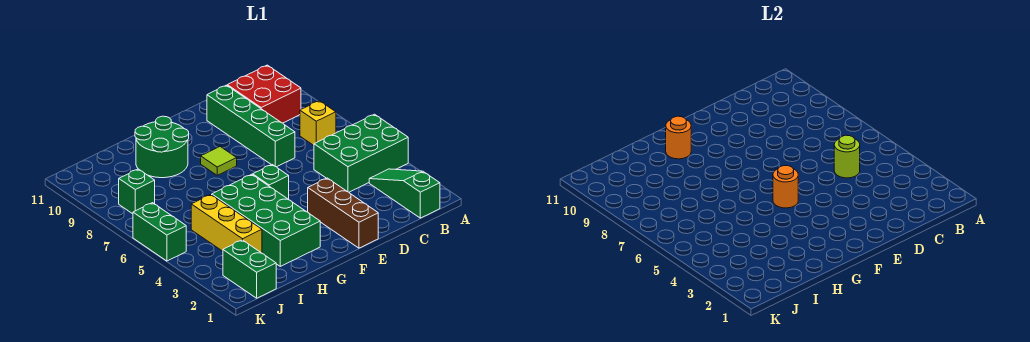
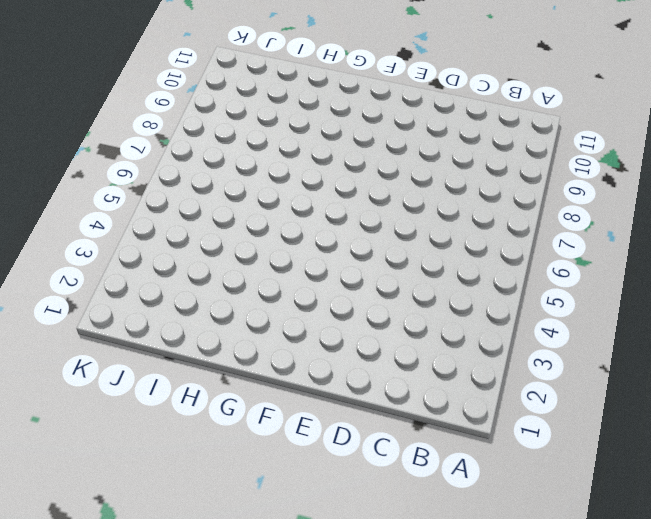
none -> green brick A4:C5 level 1
none -> green slope B1:B3 level 1 top 1
none -> yellow brick B7 level 1

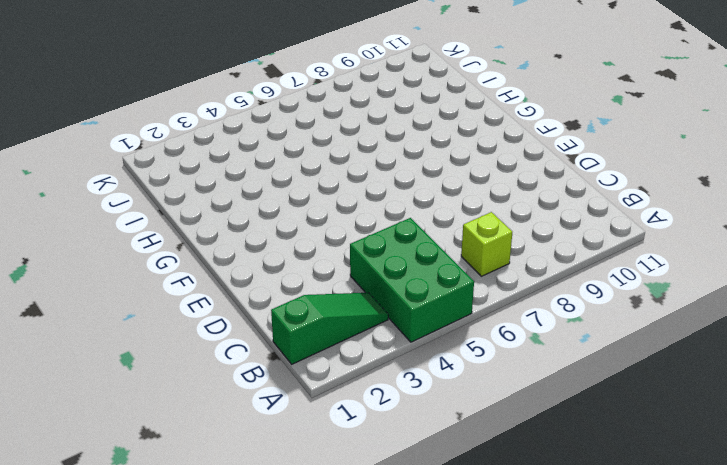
lime brick B7 level 1 -> yellow brick B7 level 1
none -> red brick B9:C10 level 1
none -> green brick D7:D10 level 1
none -> brown brick E1:E3 level 1

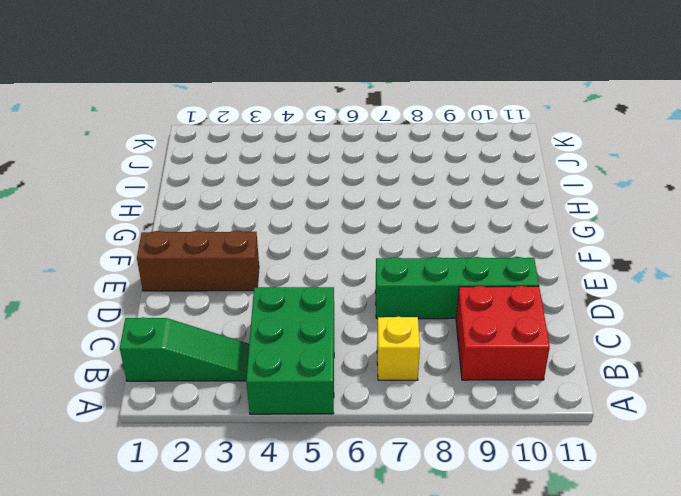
none -> green brick F5 level 1
none -> lime tile F8 level 1
none -> green brick G2:H5 level 1

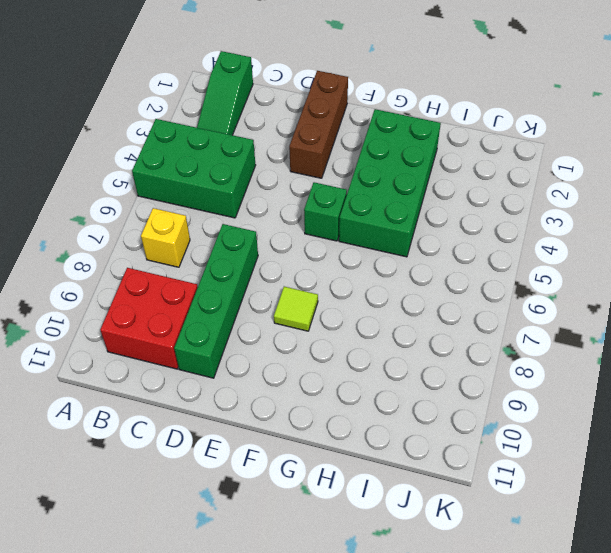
none -> green round brick G9:H10 level 1
none -> yellow brick I3:I5 level 1
none -> green brick J1:J2 level 1

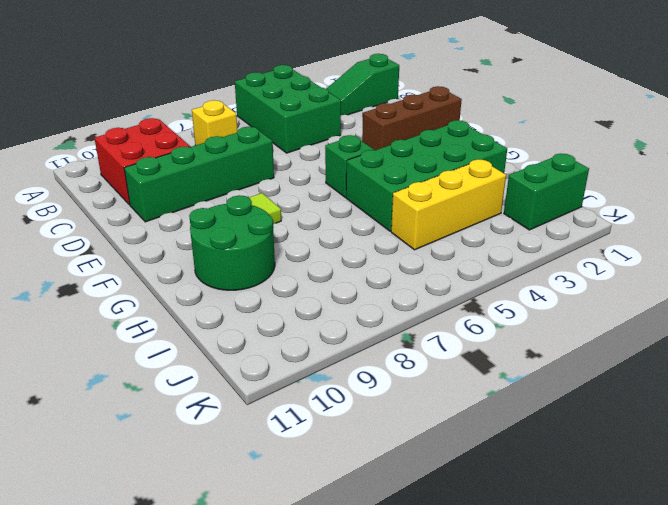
none -> green brick J8 level 1
none -> green brick K5:K6 level 1
none -> lime round brick C5 level 2

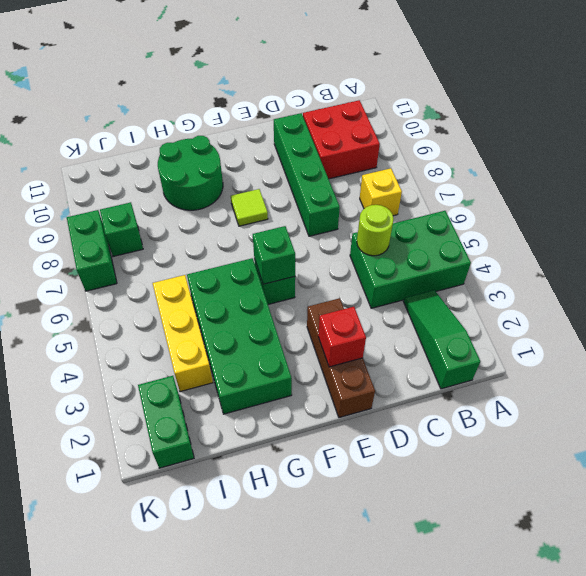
red brick E2 level 2 -> none
green brick F5 level 2 -> orange round brick F5 level 2
green brick K7:K8 level 1 -> green brick K5:K6 level 1
none -> orange round brick G10 level 2

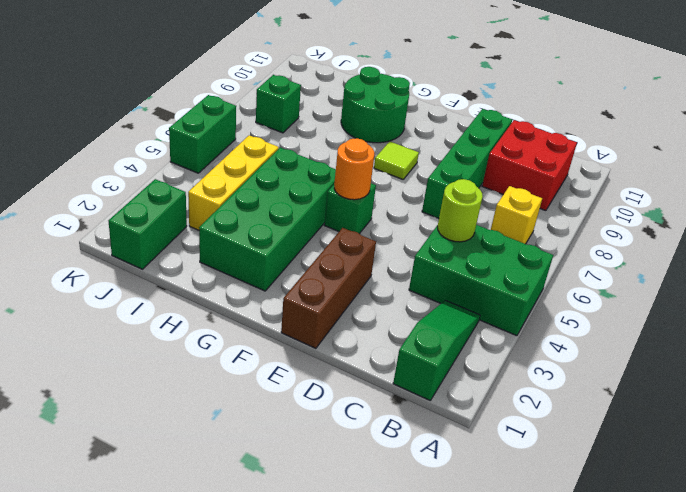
none -> orange round brick G10 level 2

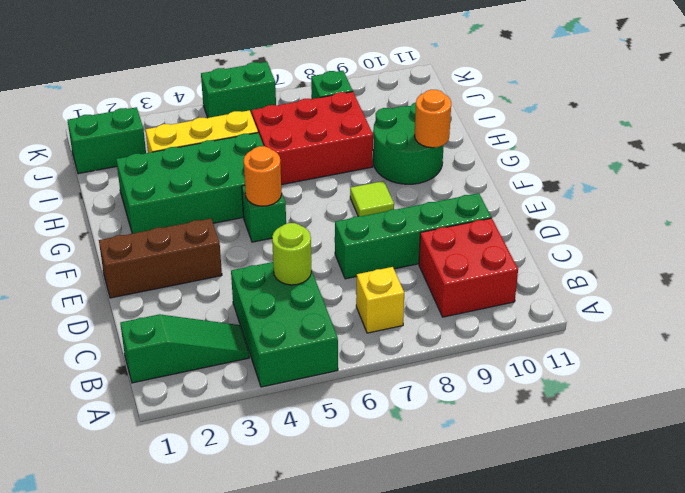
red brick H6:I8 level 1 -> none

